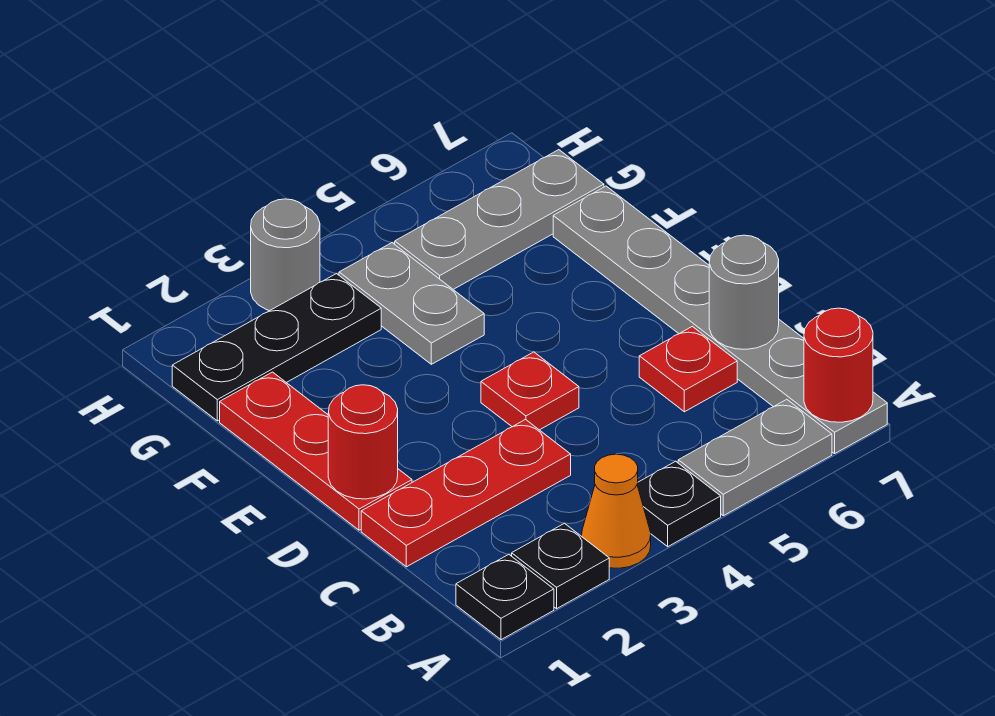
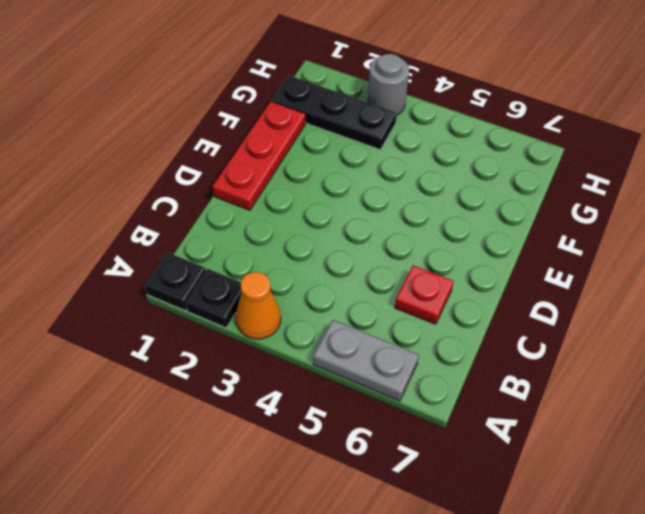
none -> black plate A4 level 1
none -> grey plate A7:F7 level 1
none -> red plate C1:C3 level 1

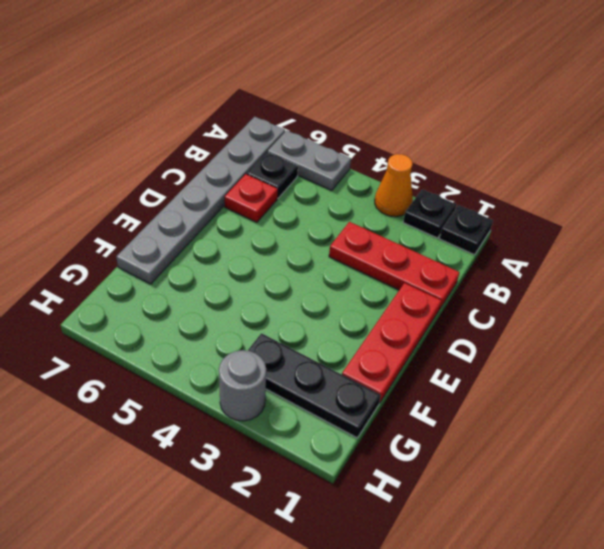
black plate B6 level 1 -> black plate A4 level 1
none -> red plate D4 level 1
none -> grey plate F4:G4 level 1
none -> grey plate G5:G7 level 1

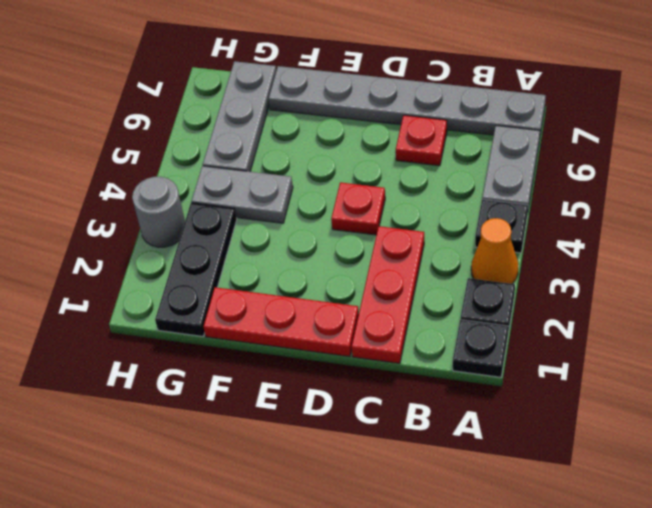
none -> red round brick A7 level 2
none -> grey round brick C7 level 2
none -> red round brick D1 level 2

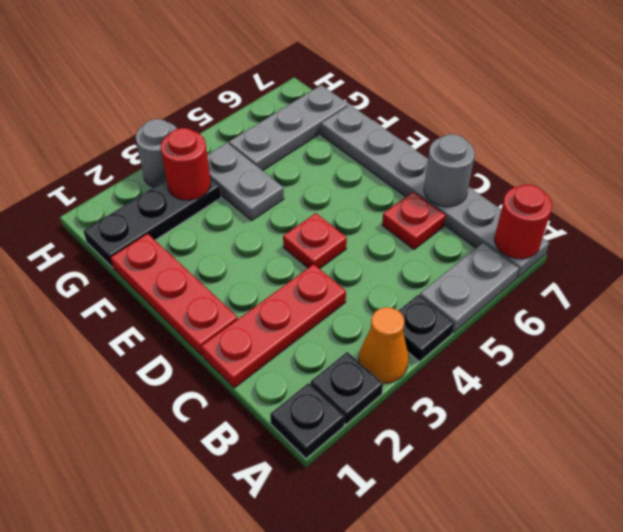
red round brick G3 level 2 -> red round brick D1 level 2

